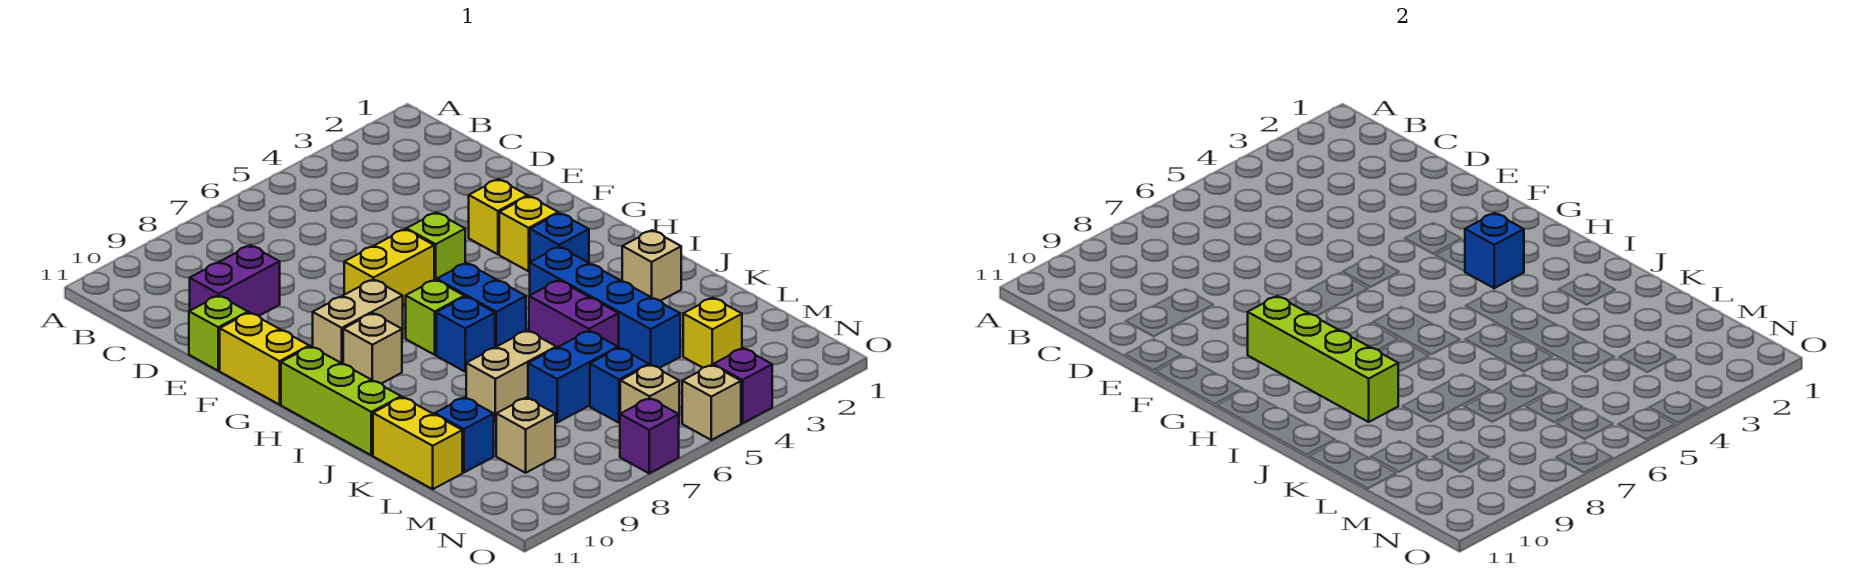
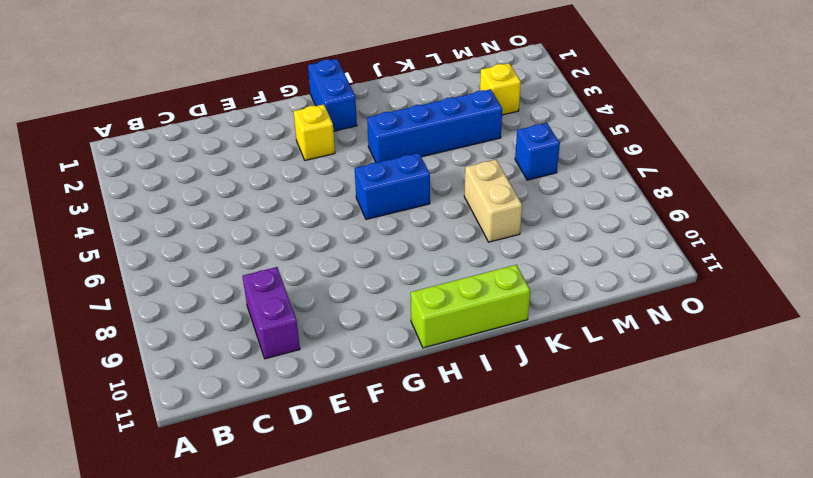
blue brick H1:H2 level 1 -> blue brick L6:L7 level 1
none -> lime brick E11 level 1
none -> yellow brick F3 level 1
none -> lime brick F5 level 1
none -> yellow brick F6:F7 level 1

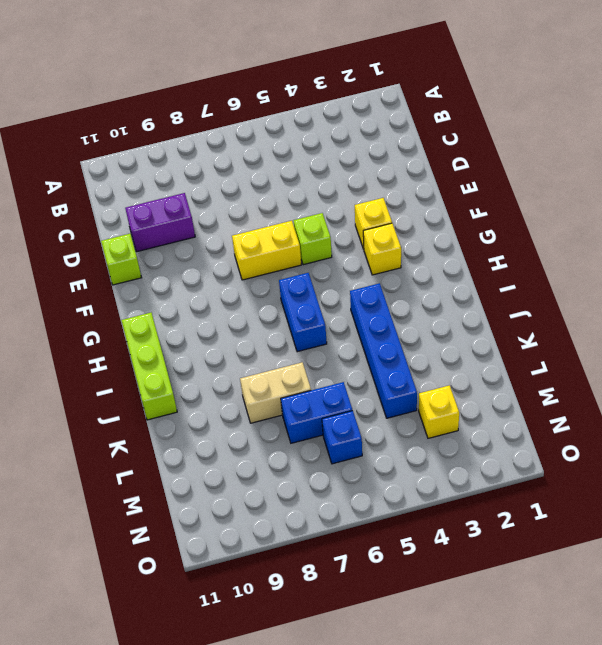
none -> yellow brick F11:G11 level 1
none -> tan brick G8:G9 level 1
none -> blue brick H3 level 1
none -> lime brick H7 level 1

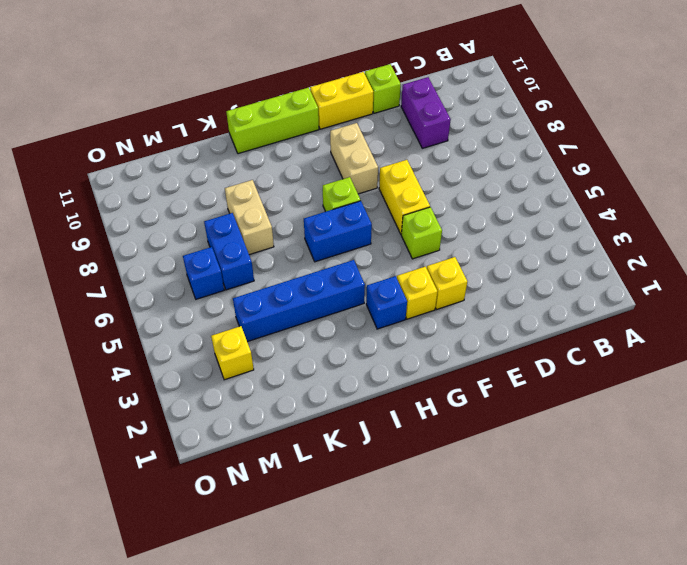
none -> tan brick H9 level 1
none -> blue brick I7 level 1
none -> tan brick J2 level 1
none -> purple brick J5:K5 level 1

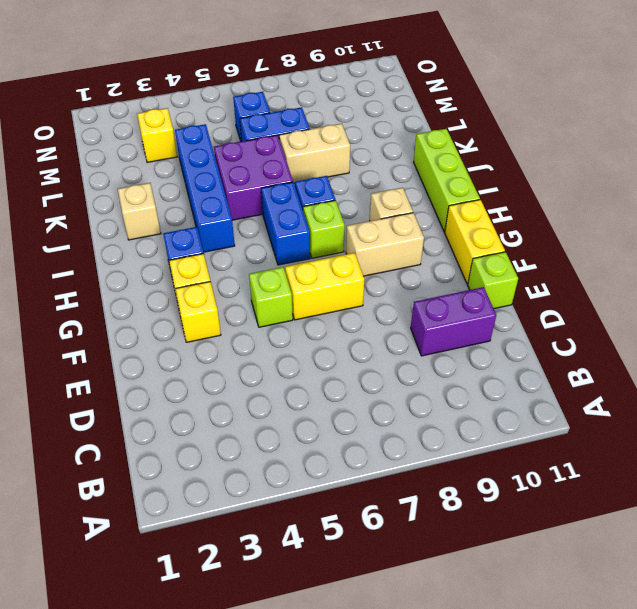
purple brick J5:K6 level 1 -> purple brick J5:K5 level 1
none -> yellow brick K11:L11 level 1
none -> blue brick L10 level 1
none -> tan brick M9 level 1
none -> tan brick N6 level 1

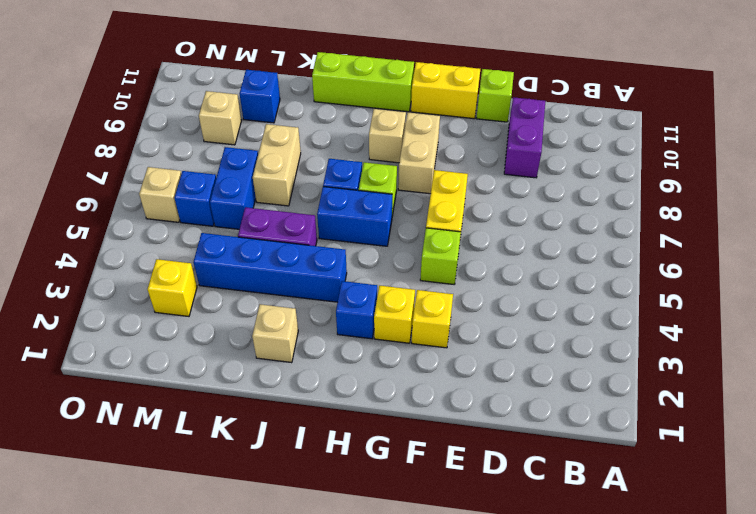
none -> yellow brick K11:L11 level 1
none -> purple brick O4 level 1
none -> tan brick O5 level 1
none -> purple brick O7 level 1

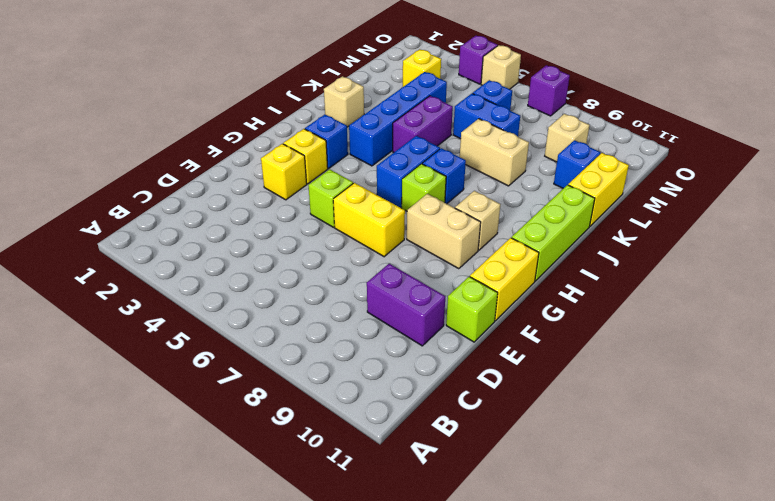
none -> tan brick N6 level 1
none -> lime brick G9:J9 level 2
none -> blue brick H3 level 2

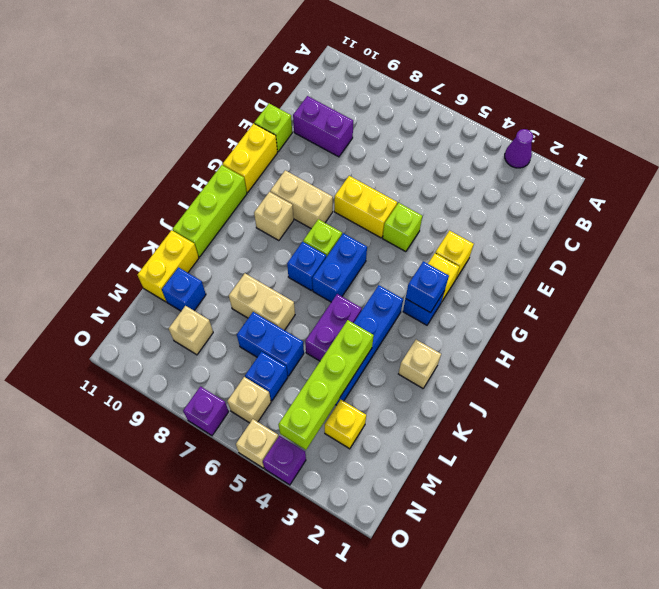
purple cone A3 level 1 -> none
lime brick K4:N4 level 2 -> lime brick G9:J9 level 2

